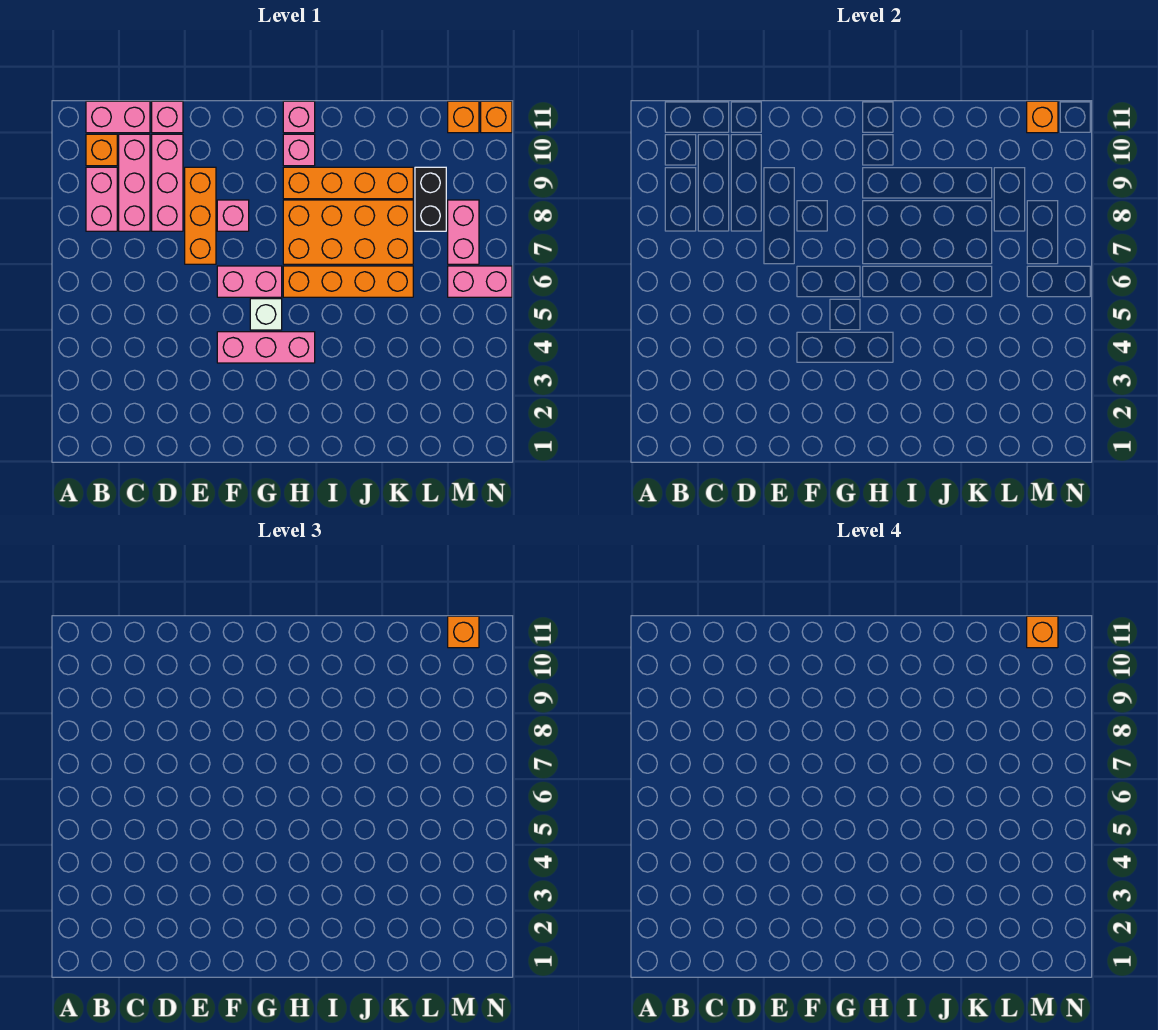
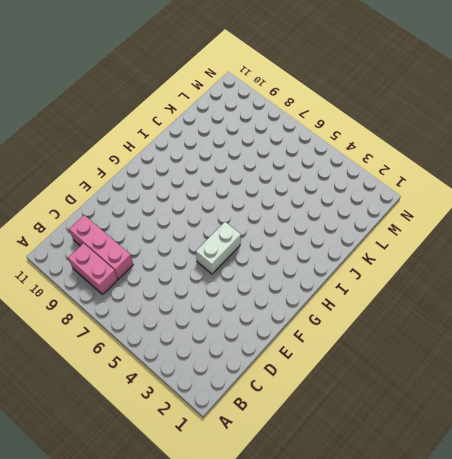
white brick F5:G5 level 1 -> white brick G5 level 1
none -> orange brick B10 level 1
none -> pink brick B11:C11 level 1
none -> pink brick D8:D10 level 1

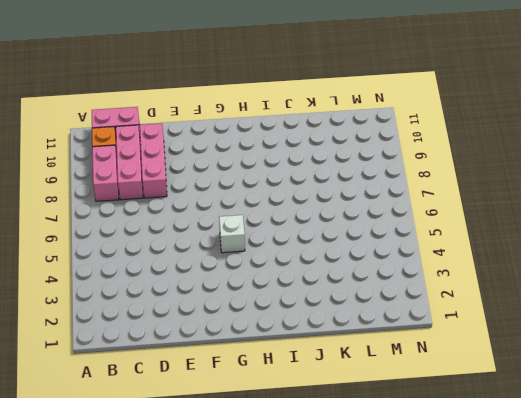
none -> pink brick D11 level 1
none -> orange brick E7:E9 level 1
none -> pink brick F4:H4 level 1

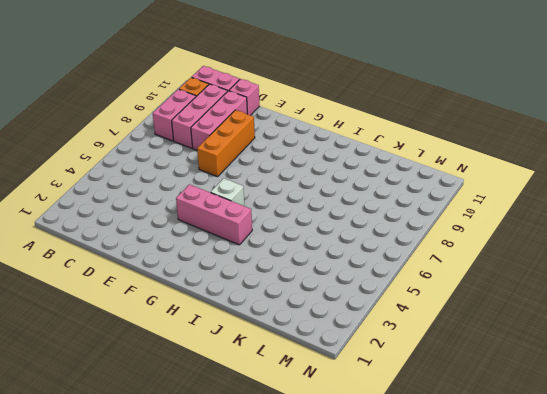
none -> pink brick F6:G6 level 1
none -> pink brick F8 level 1
none -> orange brick H6:K6 level 1

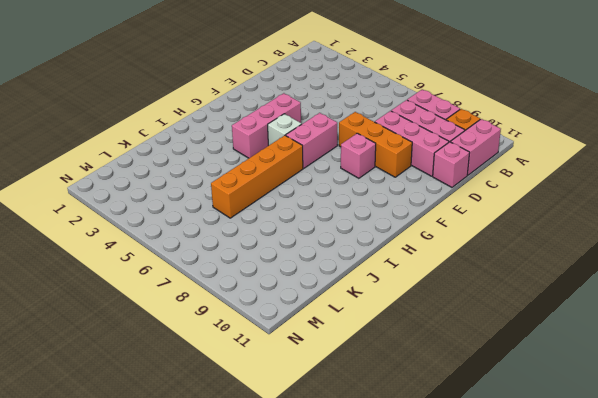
none -> orange brick H7:K8 level 1
none -> orange brick H9:K9 level 1
none -> pink brick H10 level 1

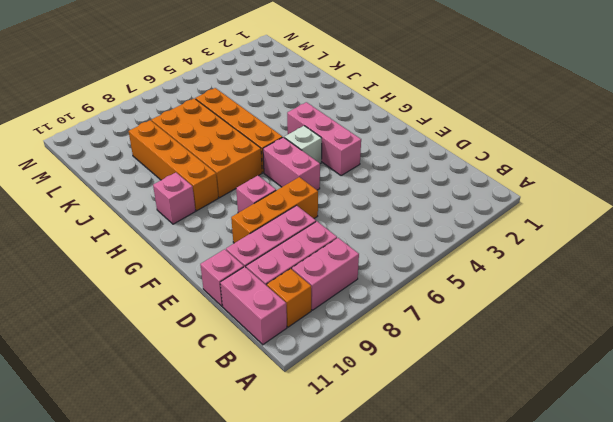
none -> pink brick H11 level 1
none -> black brick L8:L9 level 1
none -> pink brick M6:N6 level 1

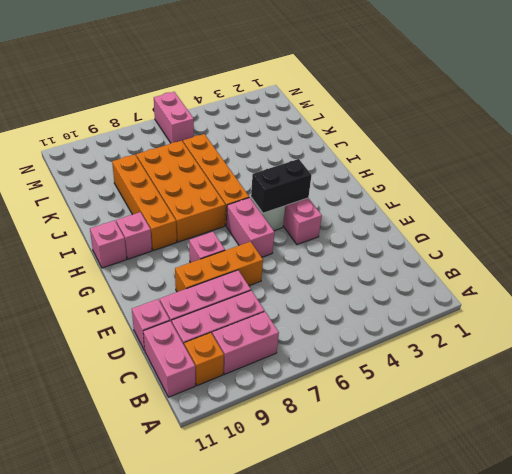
black brick G4:G5 level 2 -> black brick L8:L9 level 1
none -> pink brick M7:M8 level 1
none -> orange brick M11 level 1
none -> orange brick N11 level 1

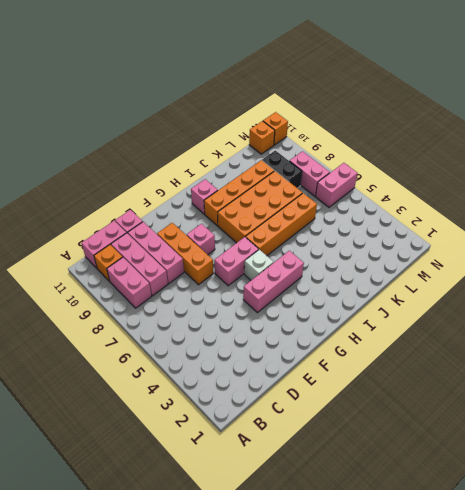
none -> pink brick H11 level 1
none -> orange brick M11 level 2
none -> orange brick M11 level 3

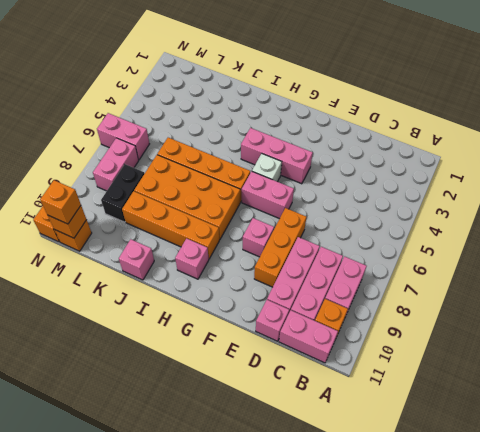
pink brick J11 level 1 -> pink brick H11 level 1
none -> orange brick M11 level 4

